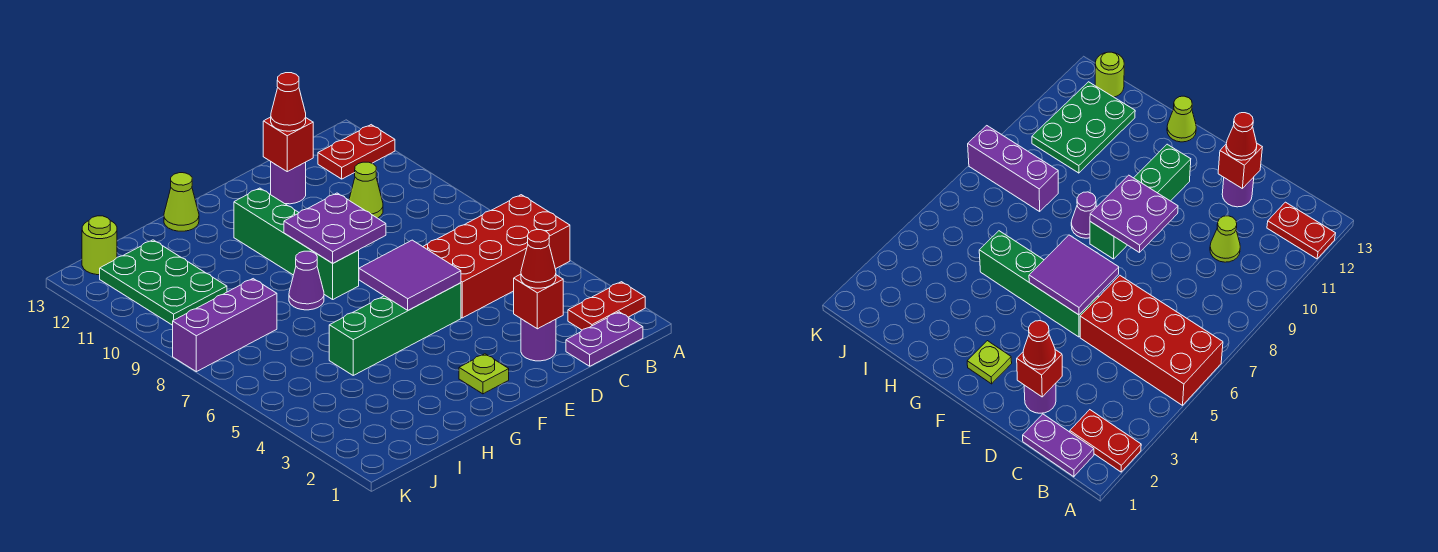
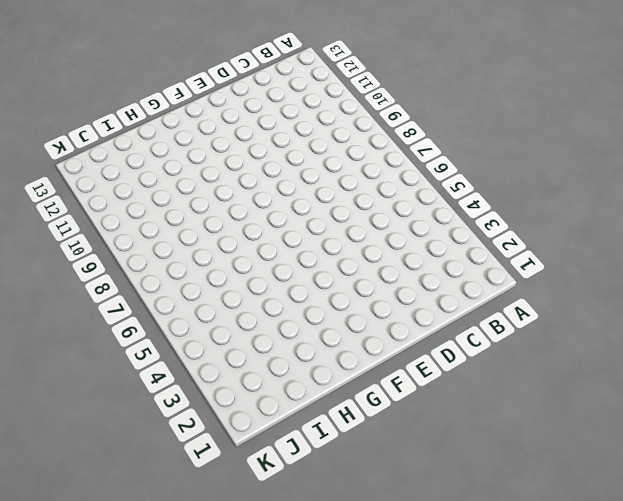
none -> red plate A2:B2 level 1
none -> red brick A5:D6 level 1
none -> red plate A12:B12 level 1

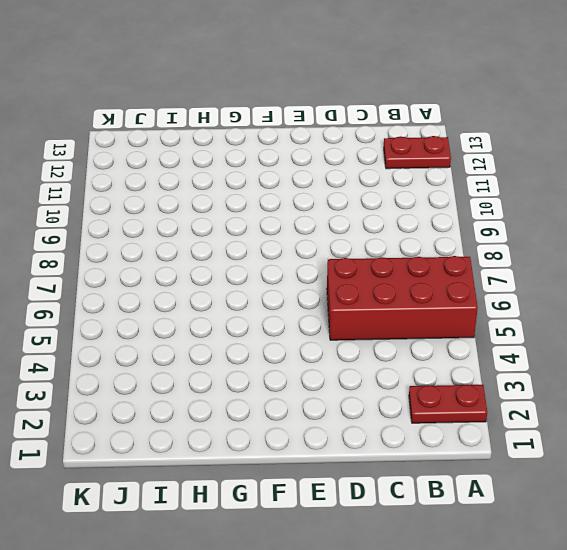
none -> purple plate B1:C1 level 1
none -> lime cone C10 level 1
none -> purple round brick D2 level 1

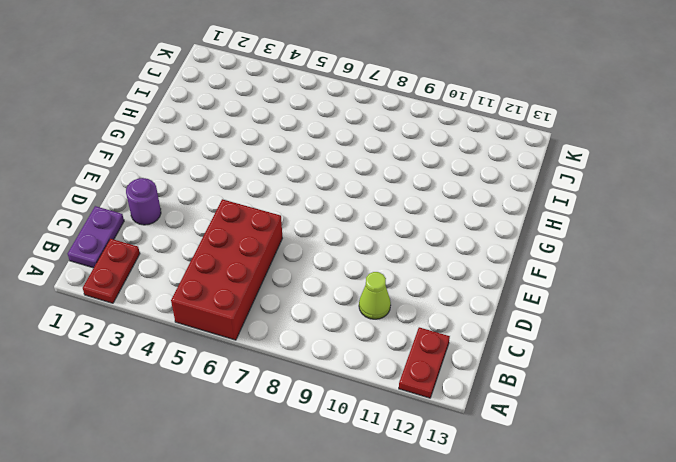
none -> purple round brick D12 level 1
none -> green brick E5:H5 level 1
none -> lime plate F2 level 1

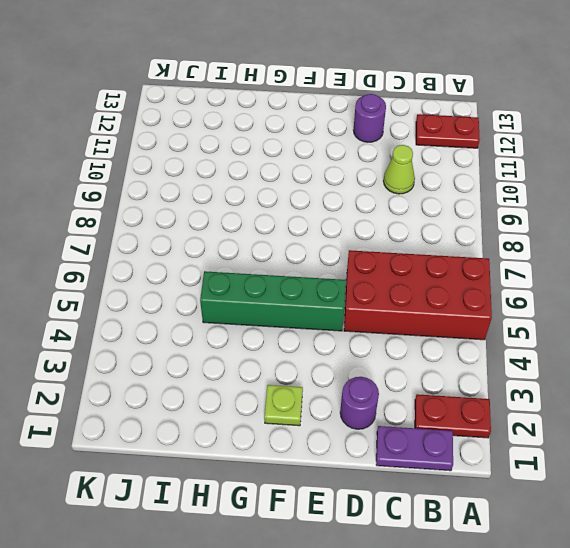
none -> green brick F8:F11 level 1
none -> purple cone G8 level 1
none -> lime cone G13 level 1

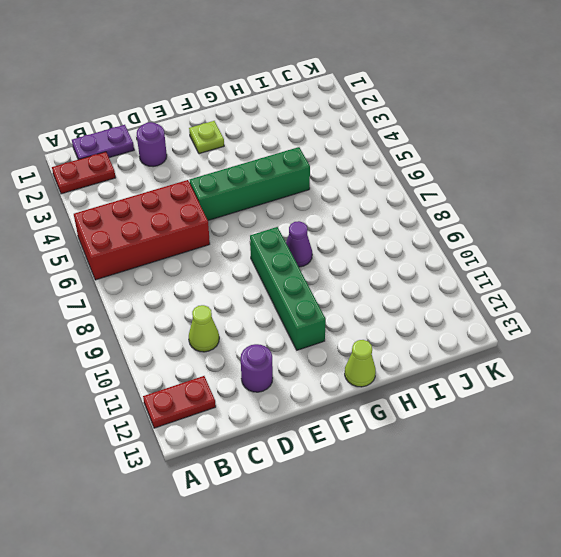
none -> purple brick I8:K8 level 1
none -> green plate I10:J12 level 1
none -> lime round brick J13 level 1

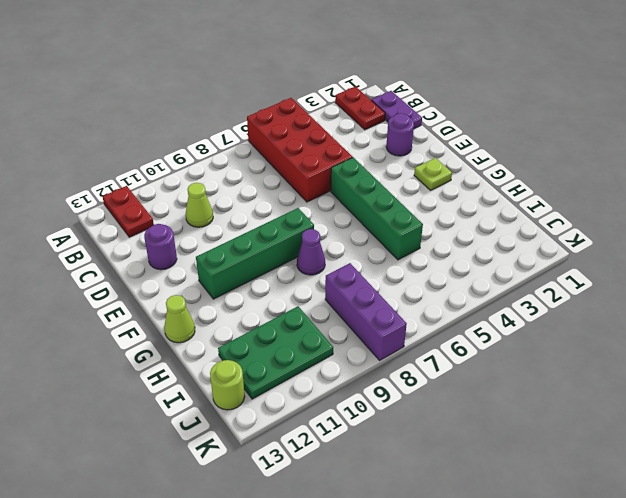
none -> red brick D2 level 2
none -> red brick D12 level 2
none -> purple tile E5:F6 level 2

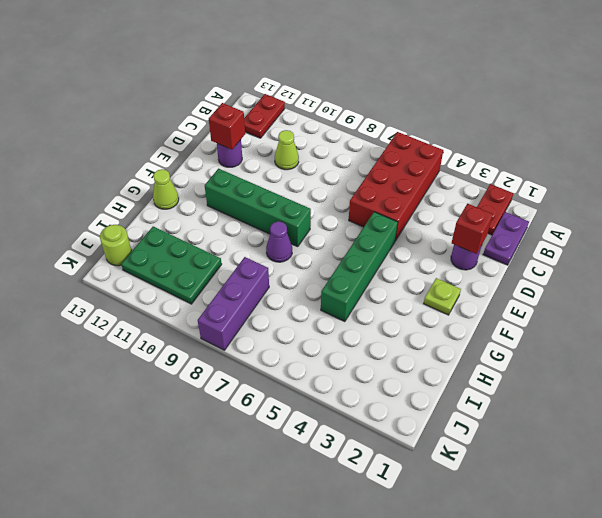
none -> purple tile E5:F6 level 2
none -> purple plate E8:F9 level 2
none -> red cone D2 level 3

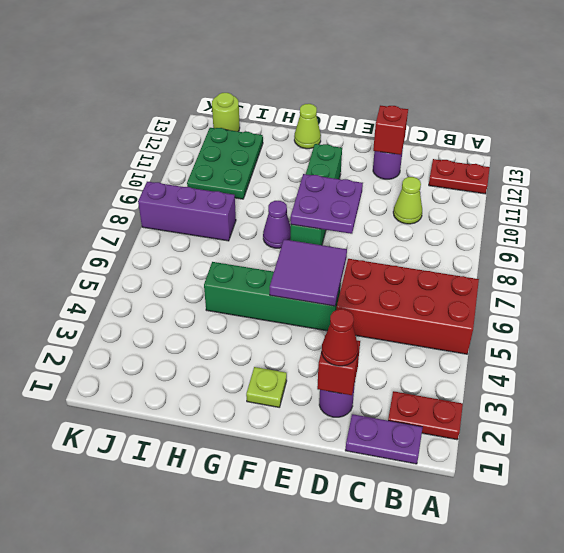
none -> red cone D12 level 3

